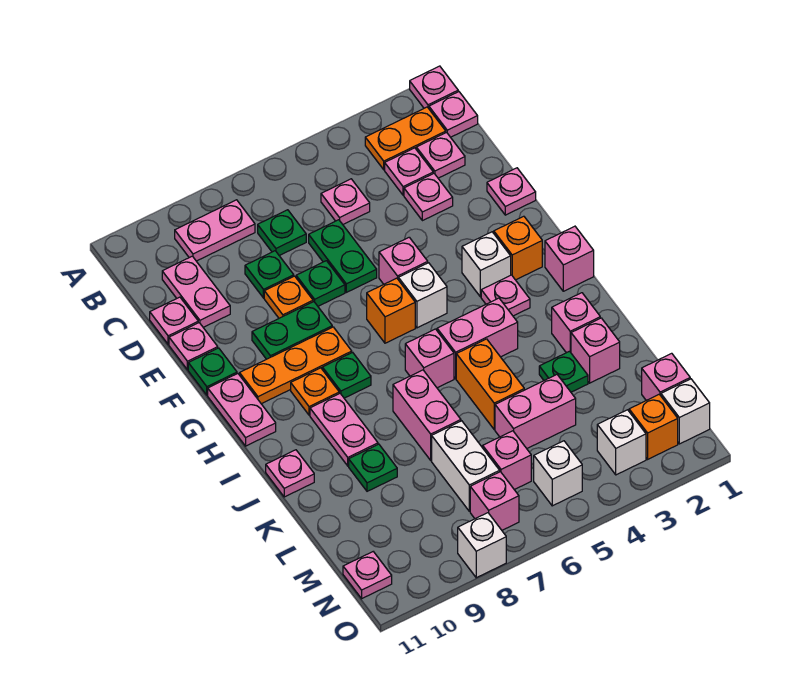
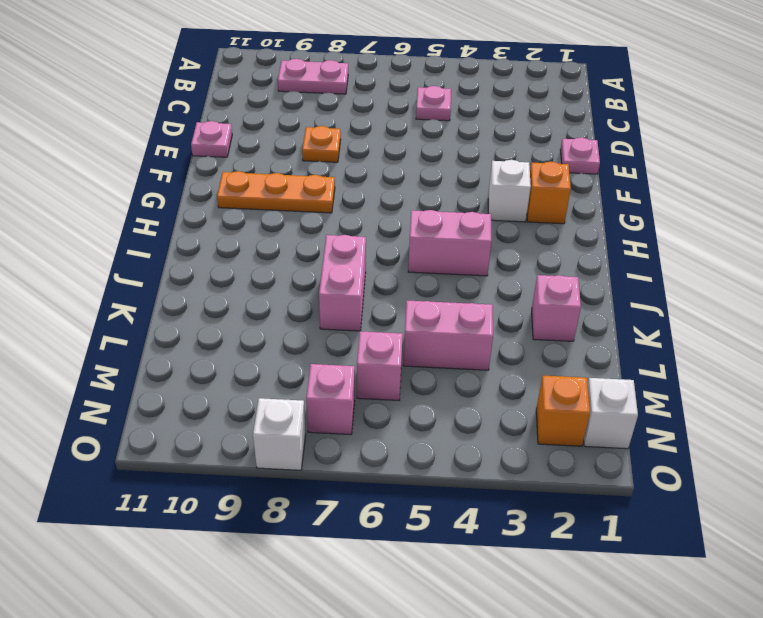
none -> pink plate A1 level 1
none -> pink plate B1 level 1
none -> orange plate B2:B3 level 1
none -> pink plate C2 level 1

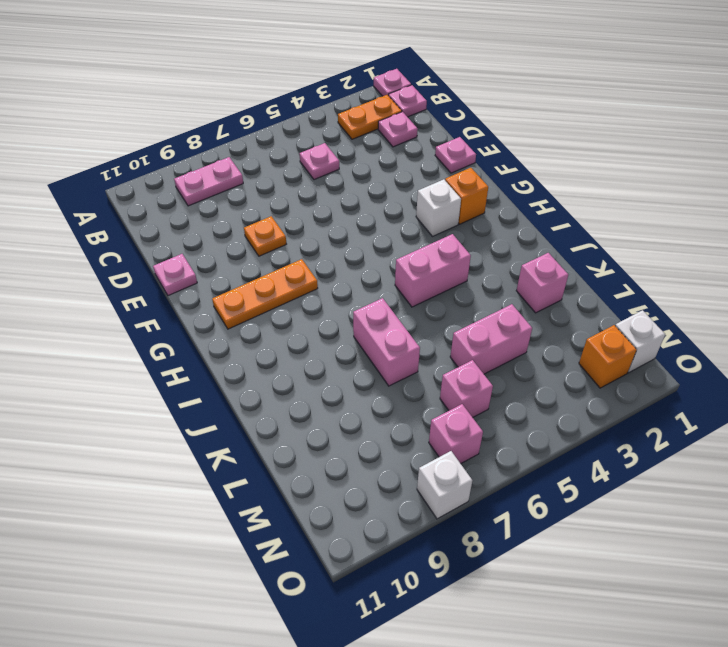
none -> pink plate C3 level 1
none -> green plate C7 level 1
none -> pink plate C10:D10 level 1
none -> pink plate D3 level 1

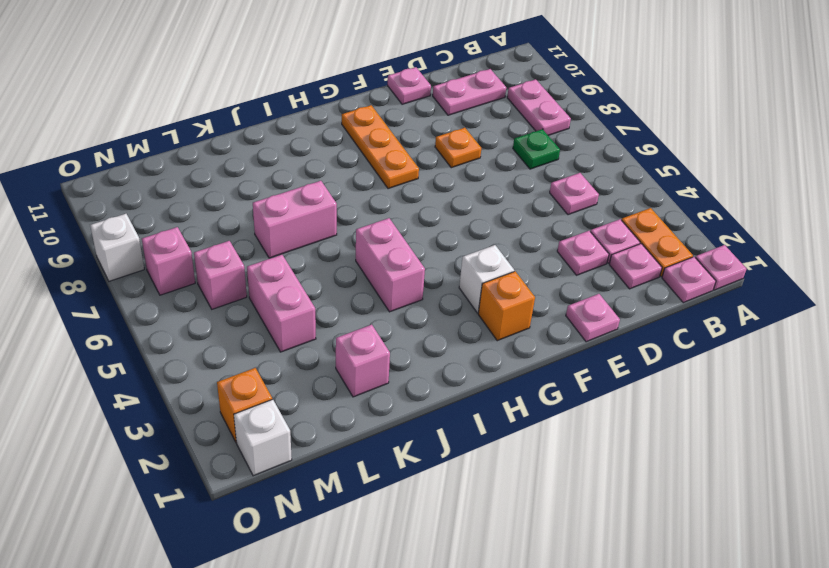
none -> green plate D6:E6 level 1
none -> green plate D8 level 1
none -> pink plate D11 level 1
none -> green plate E7 level 1

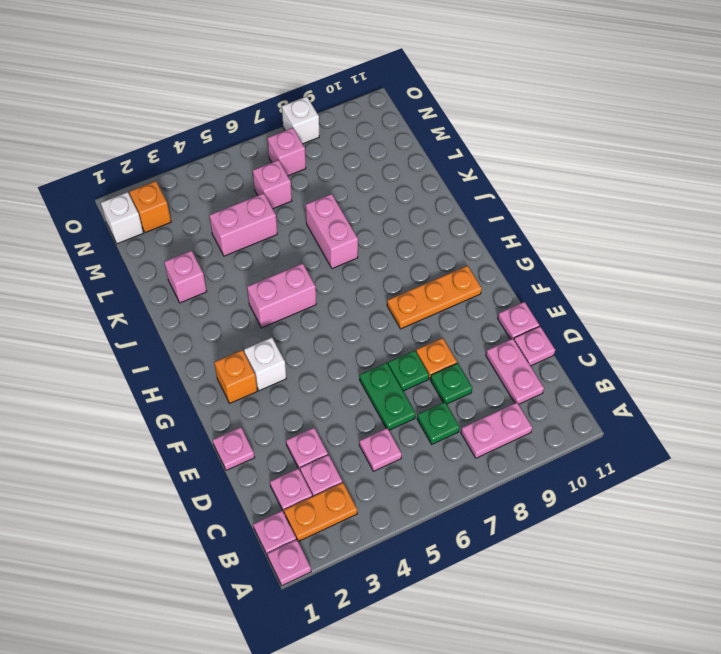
none -> pink brick F5 level 1
none -> green plate F8:F9 level 1
none -> green plate F11 level 1
none -> white brick G5 level 1

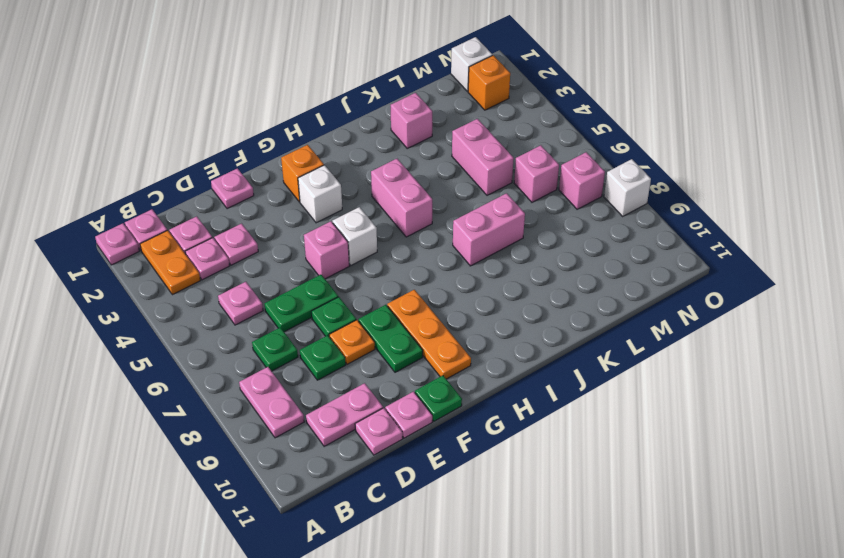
none -> orange brick G6 level 1
none -> pink plate G11:H11 level 1
none -> pink brick H1 level 1
none -> pink plate H3 level 1

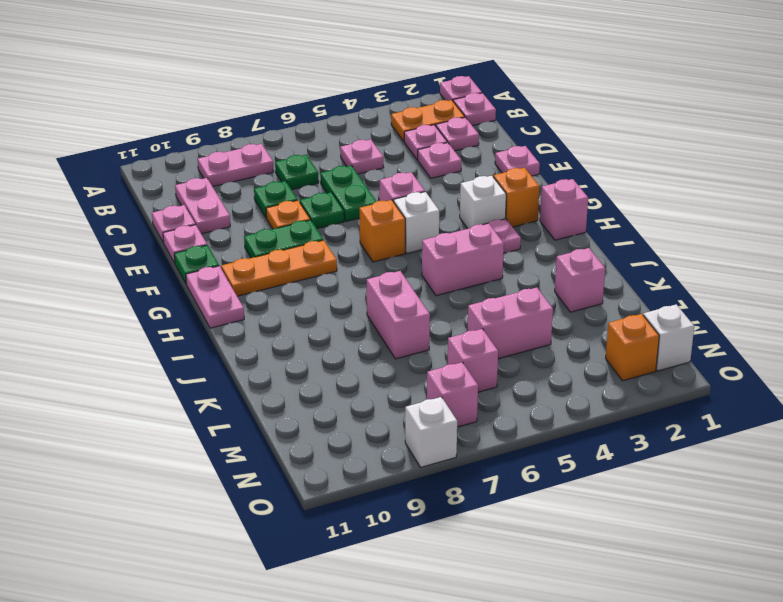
none -> green plate H8 level 1
none -> orange plate H9 level 1
none -> pink brick I6 level 1
none -> pink plate I9:J9 level 1

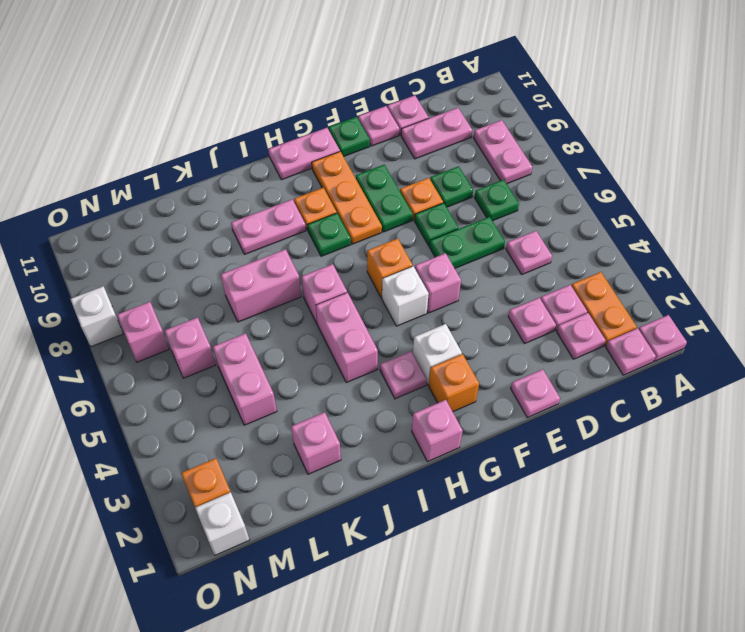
none -> pink brick J2 level 1
none -> orange brick J5:K5 level 1
none -> pink plate J11 level 1
none -> green plate K3 level 1

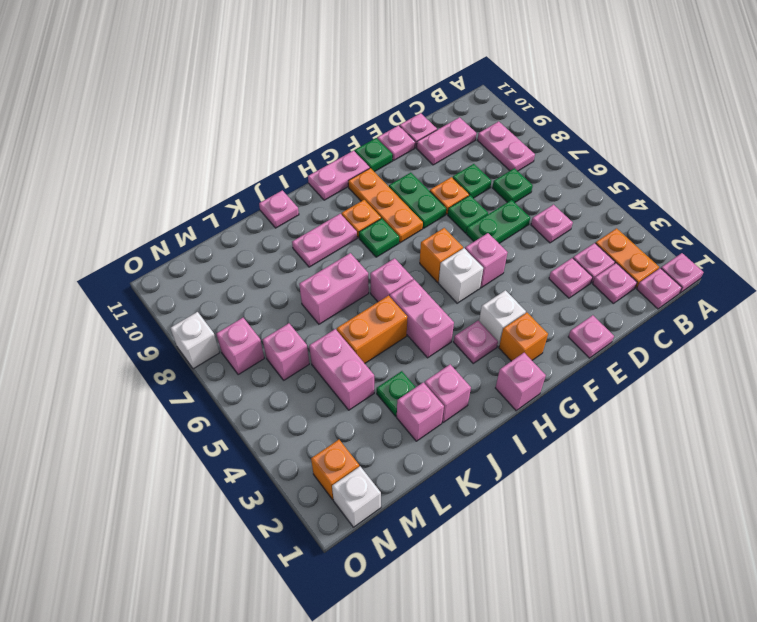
none -> green plate K9 level 1
none -> white brick L7:M7 level 1
none -> pink brick M1 level 1
none -> white brick N3 level 1

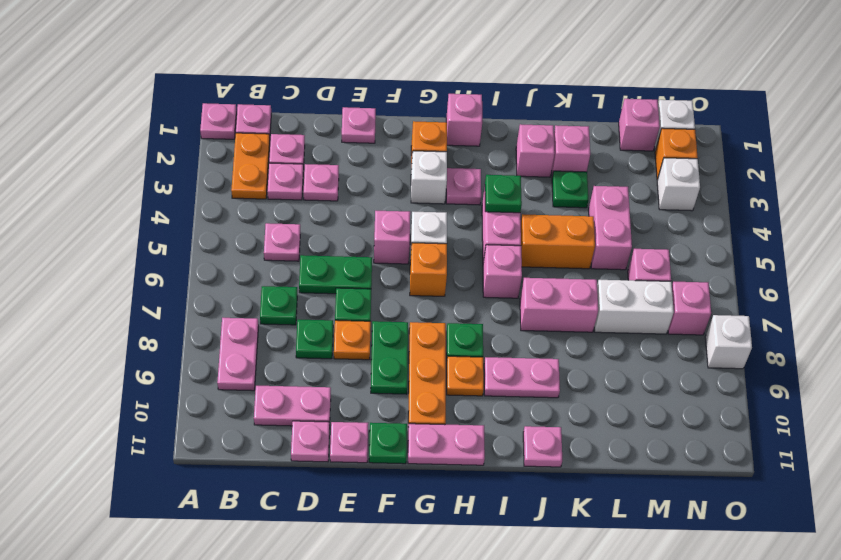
green plate I4 level 2 -> green plate K9 level 1
none -> white brick N5 level 1
none -> pink plate N11 level 1

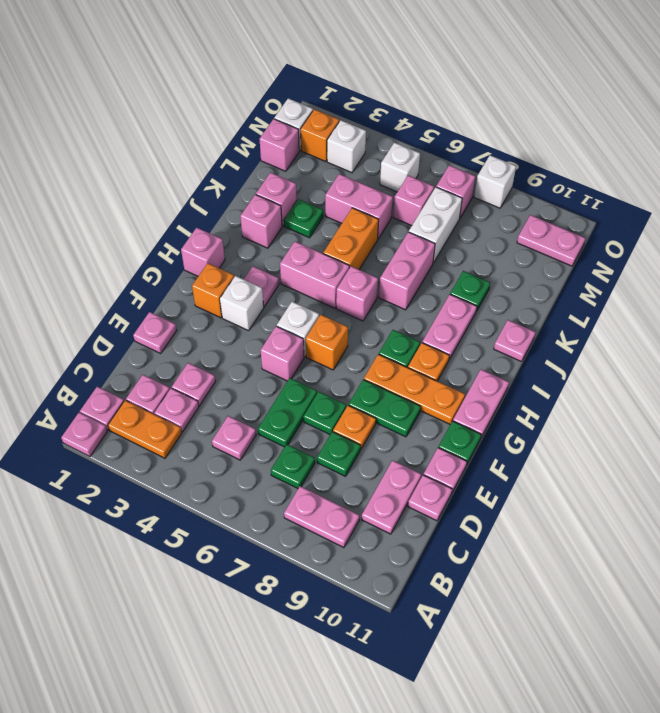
pink plate N10:N11 level 1 -> pink plate N11 level 1

